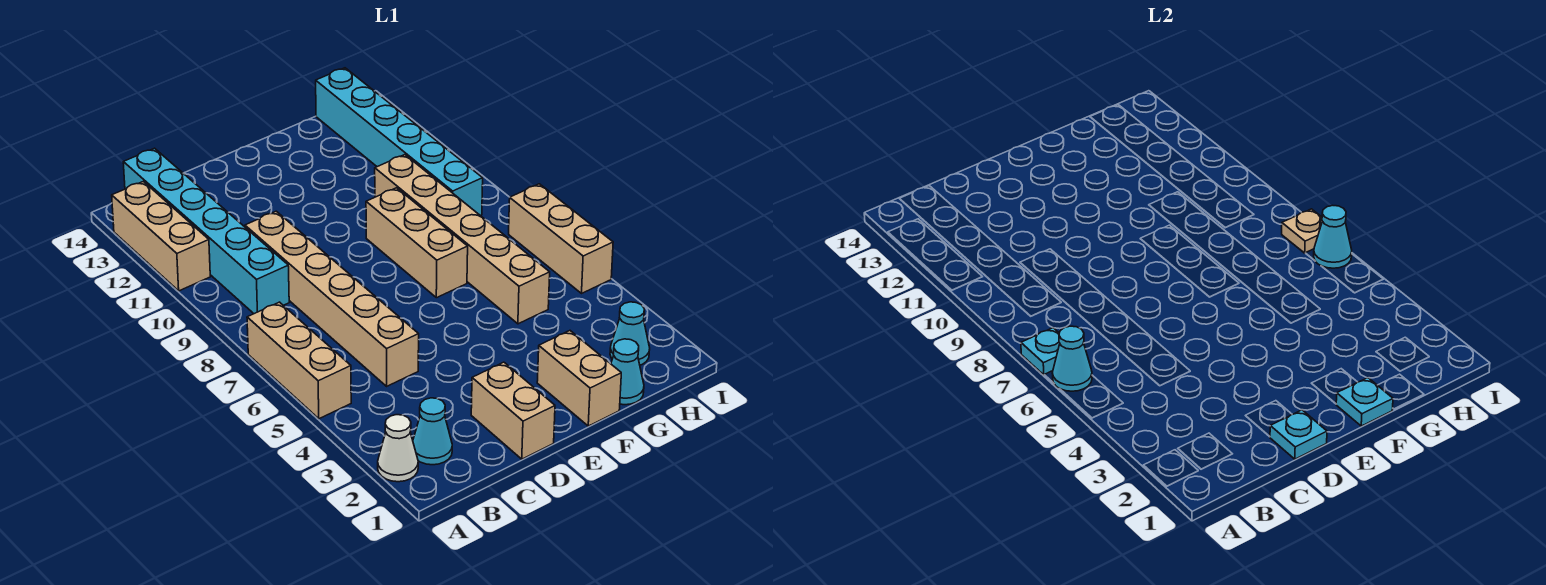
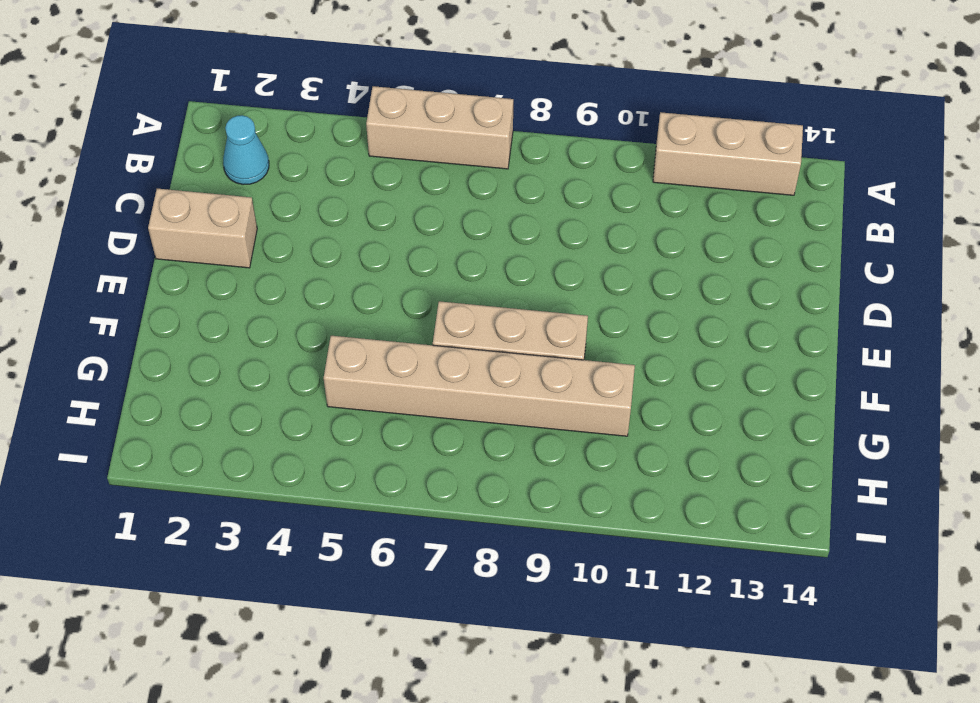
none -> white cone A2 level 1
none -> cyan brick B9:B14 level 1
none -> tan brick C5:C10 level 1

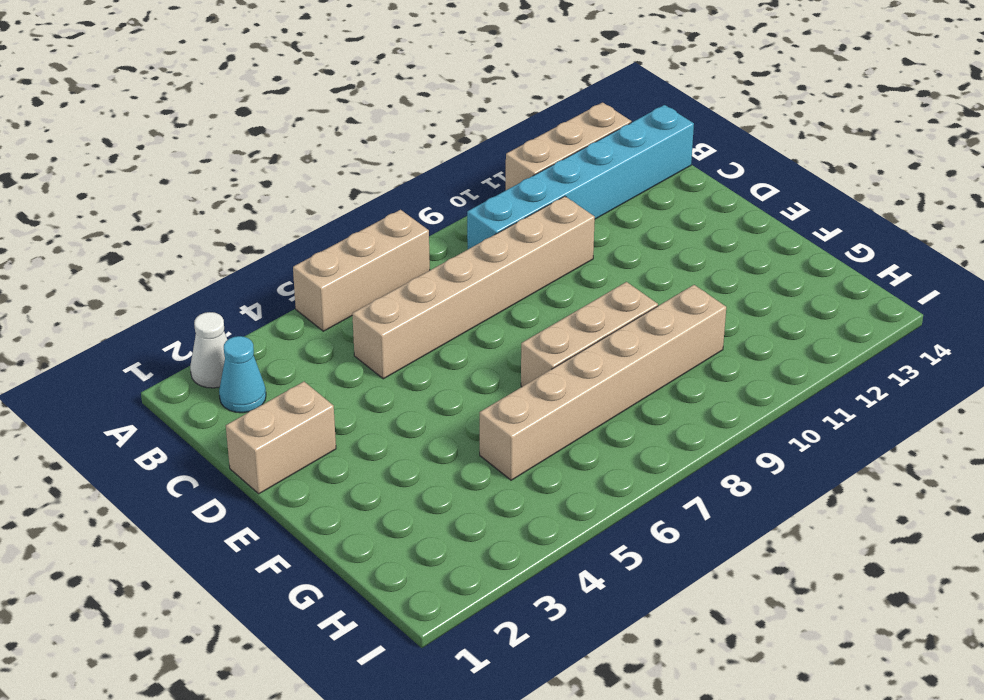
none -> tan brick F1:F2 level 1
none -> cyan cone G1 level 1
none -> cyan cone H2 level 1

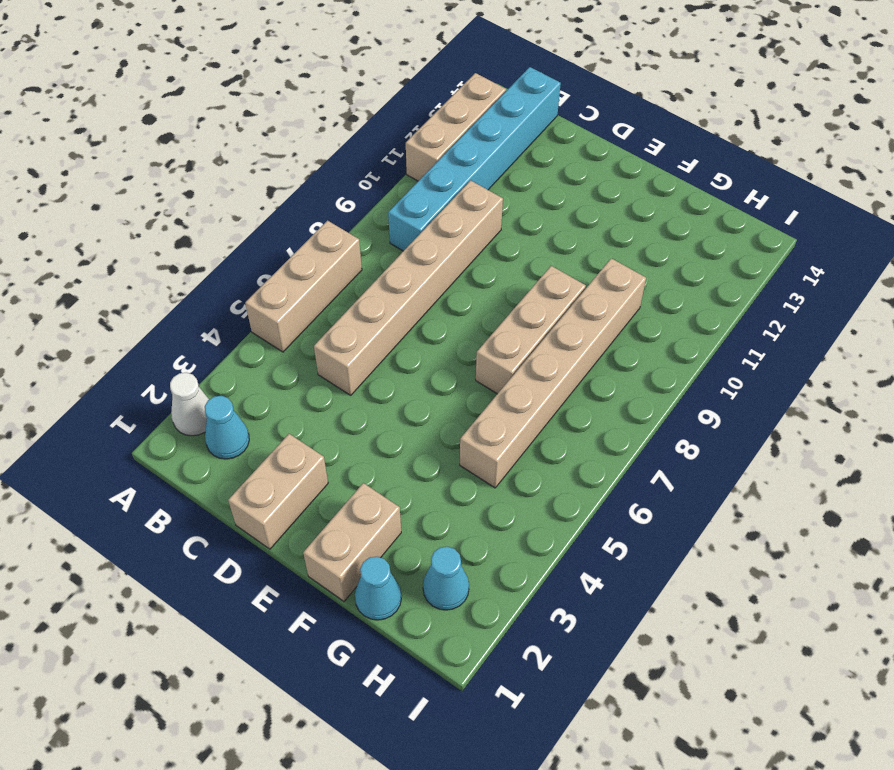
none -> cyan brick H9:H14 level 1
none -> tan brick I5:I7 level 1
none -> cyan cone A6 level 2

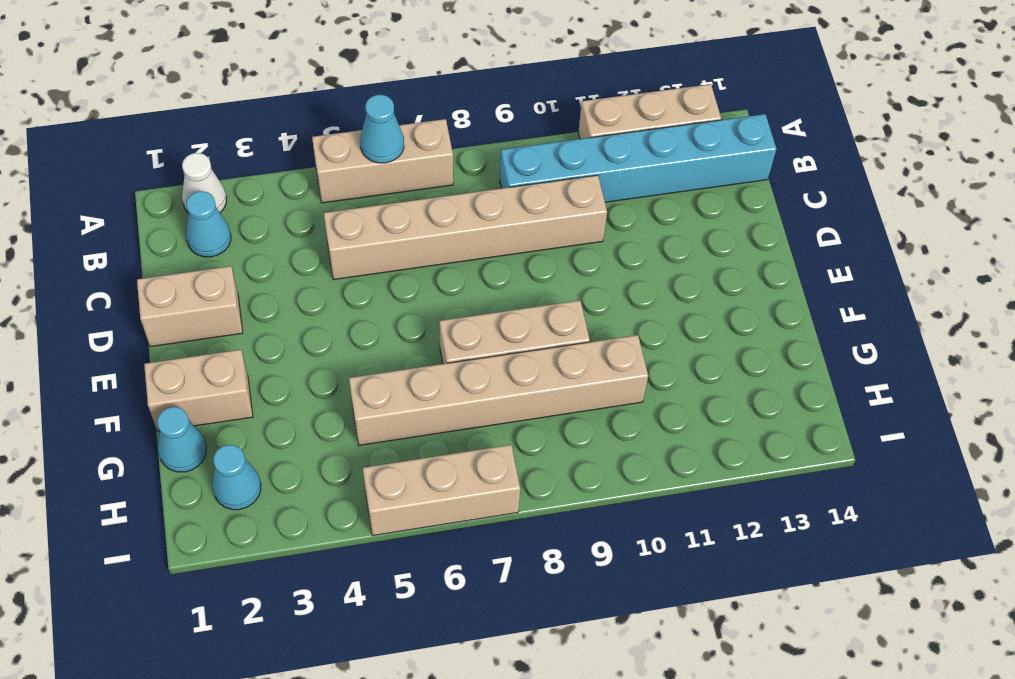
none -> cyan brick H9:H14 level 1
none -> cyan plate A7 level 2
none -> cyan plate D1 level 2

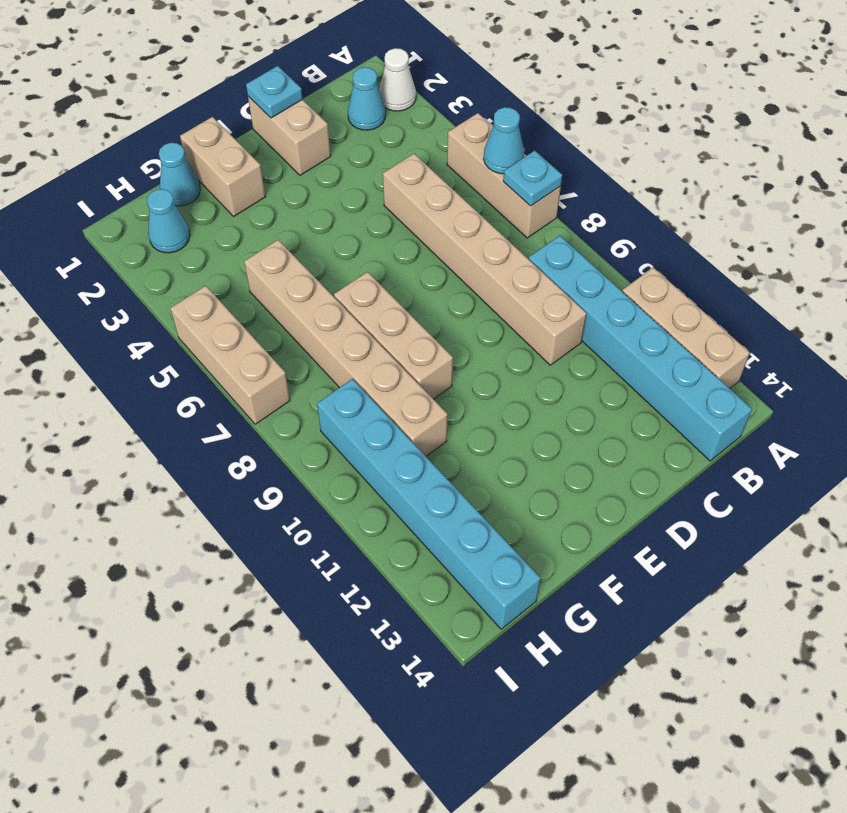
none -> cyan plate F1 level 2
none -> cyan cone I6 level 2
none -> tan plate I7 level 2

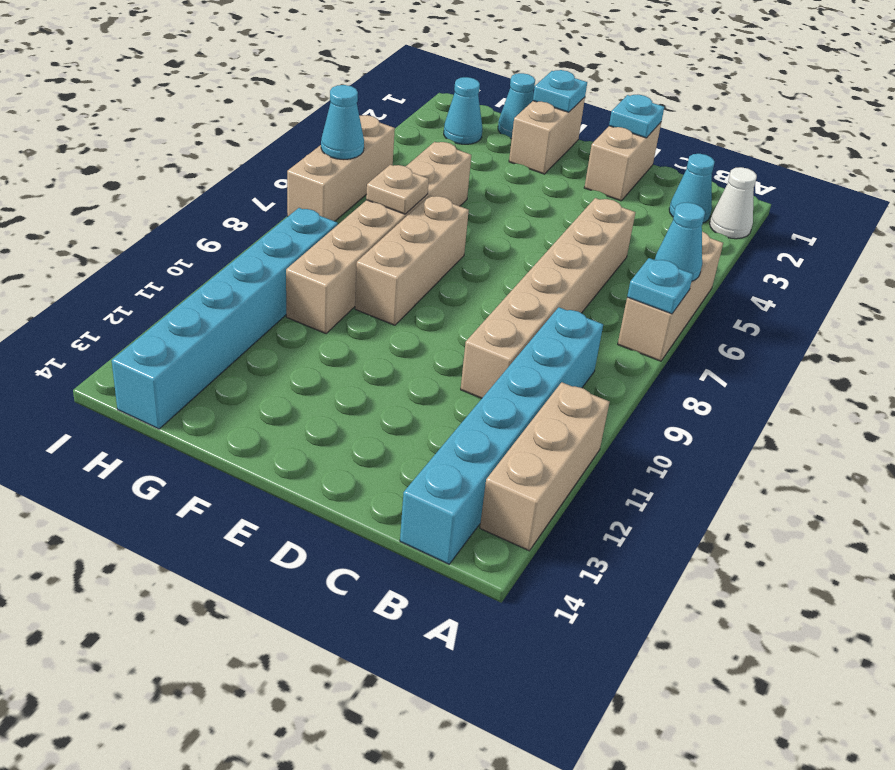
tan plate G7 level 2 -> tan plate I7 level 2

